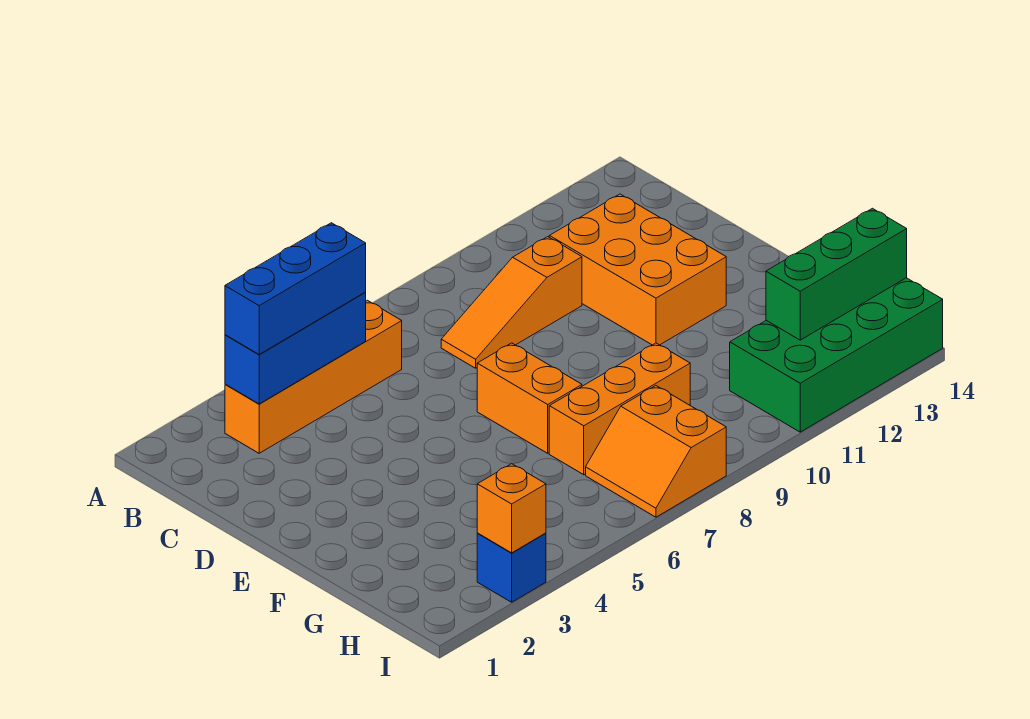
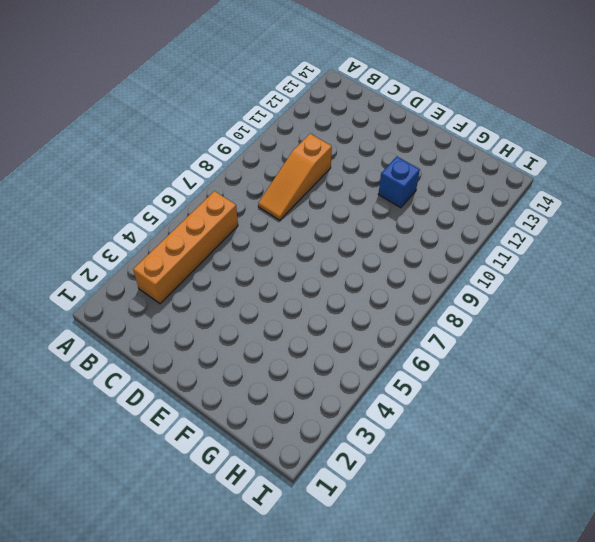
blue brick F11 level 1 -> blue brick I3 level 1
none -> orange brick C11:E12 level 1
none -> orange brick E7:F7 level 1
none -> orange brick G7:G9 level 1

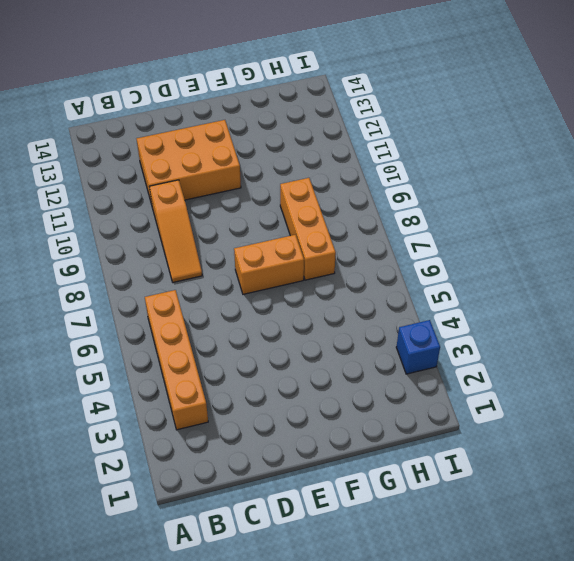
none -> orange slope H7:I8 level 1 top 8
none -> green brick H11:I14 level 1
none -> blue brick B3:B5 level 2

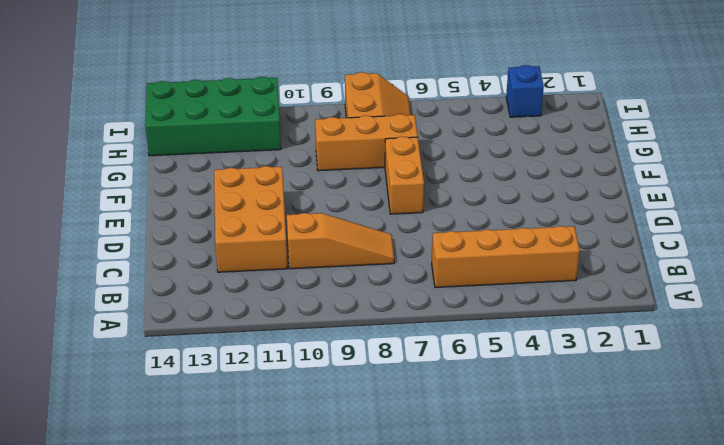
none -> blue brick B3:B5 level 2
none -> green brick H12:H14 level 2
none -> orange brick I3 level 2

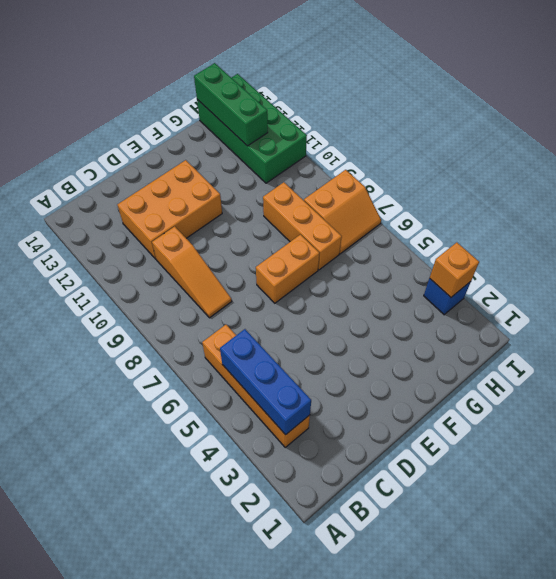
none -> blue brick B3:B5 level 3

